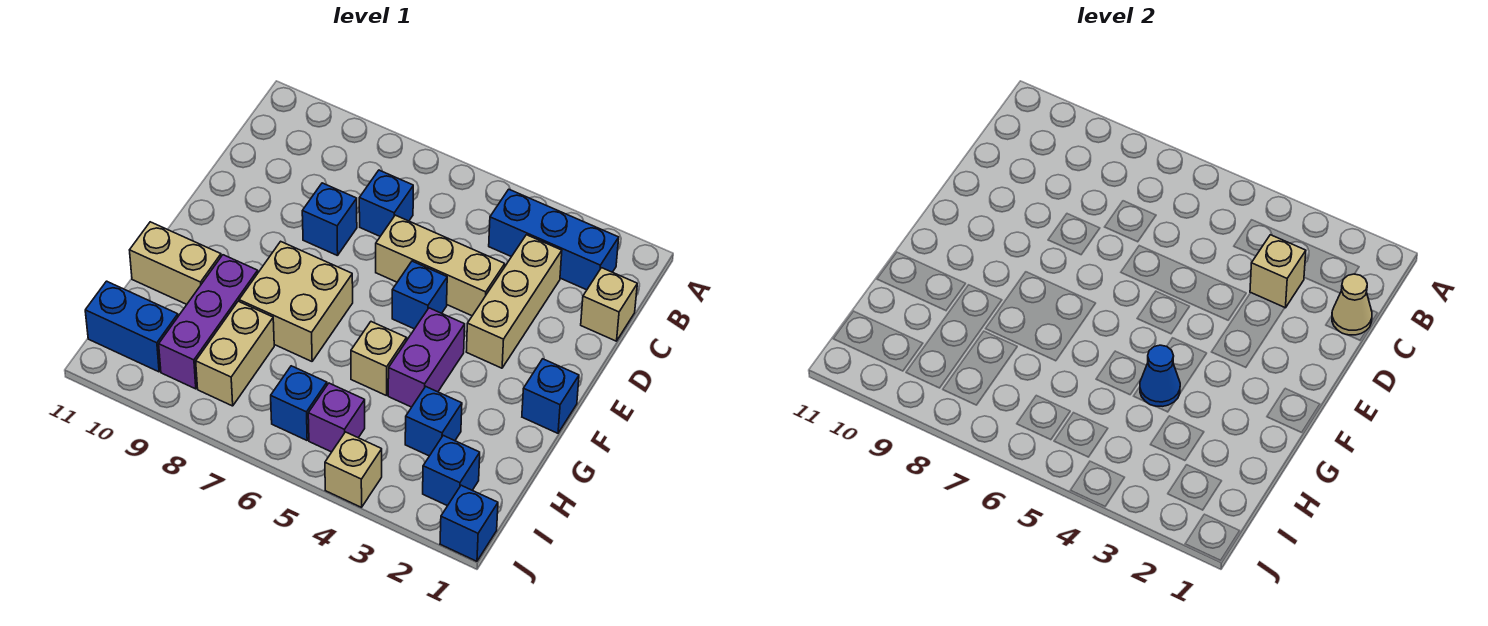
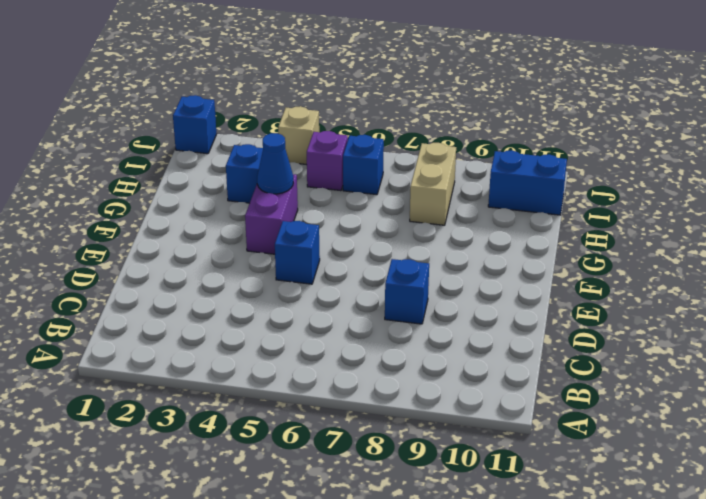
none -> blue brick B2:B4 level 1
none -> tan brick C1 level 1
none -> tan brick C3:E3 level 1

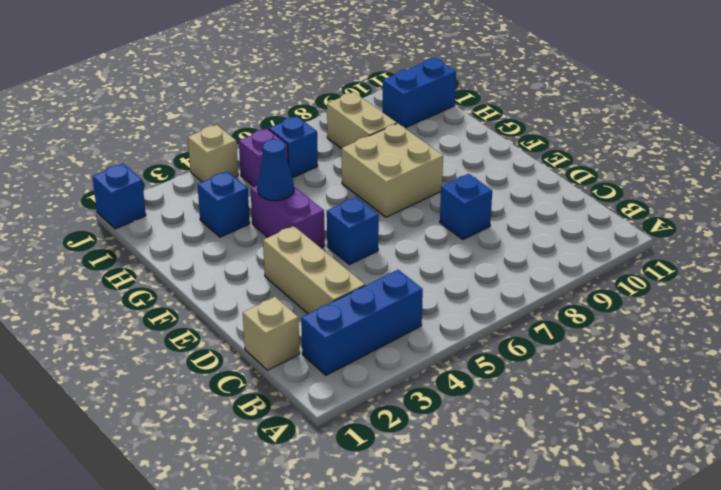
none -> blue brick C7 level 1
none -> tan brick D4:D6 level 1
none -> blue brick F1 level 1

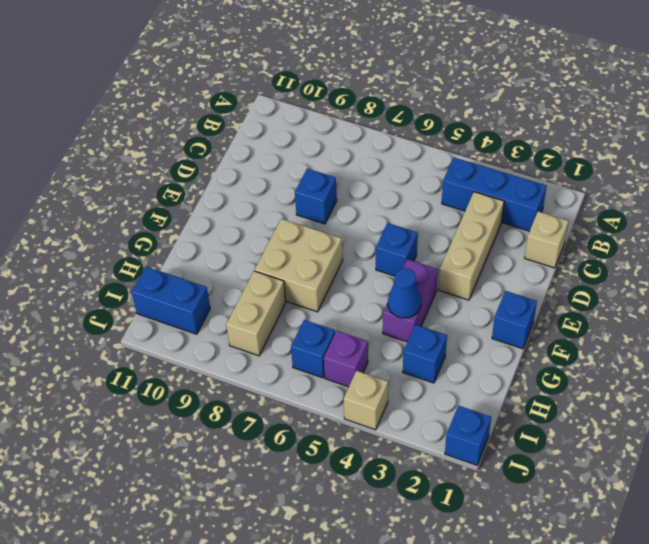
none -> blue brick C7 level 1
none -> tan brick D4:D6 level 1
none -> tan brick G5 level 1

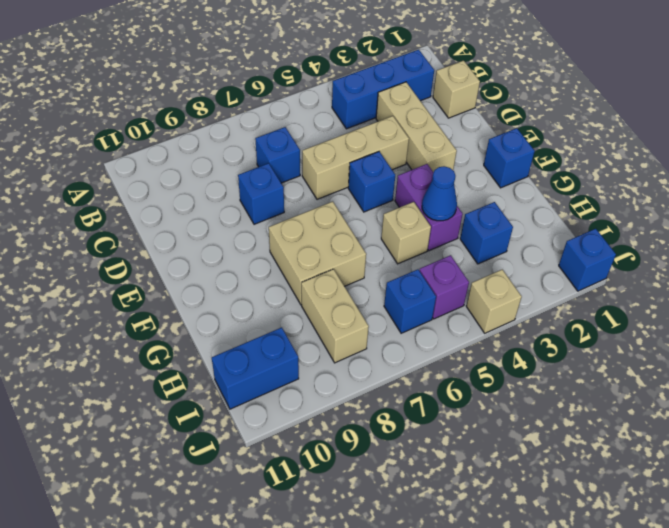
none -> purple brick G9:I9 level 1
none -> tan brick G10:G11 level 1
none -> blue brick I2 level 1

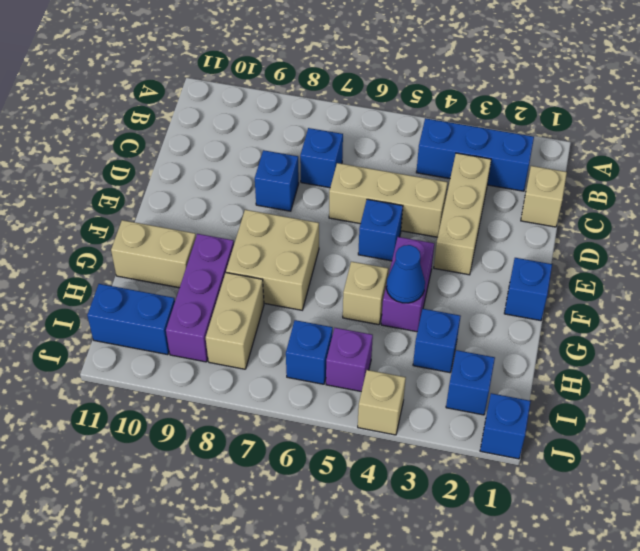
none -> tan cone C1 level 2
none -> tan brick C3 level 2

